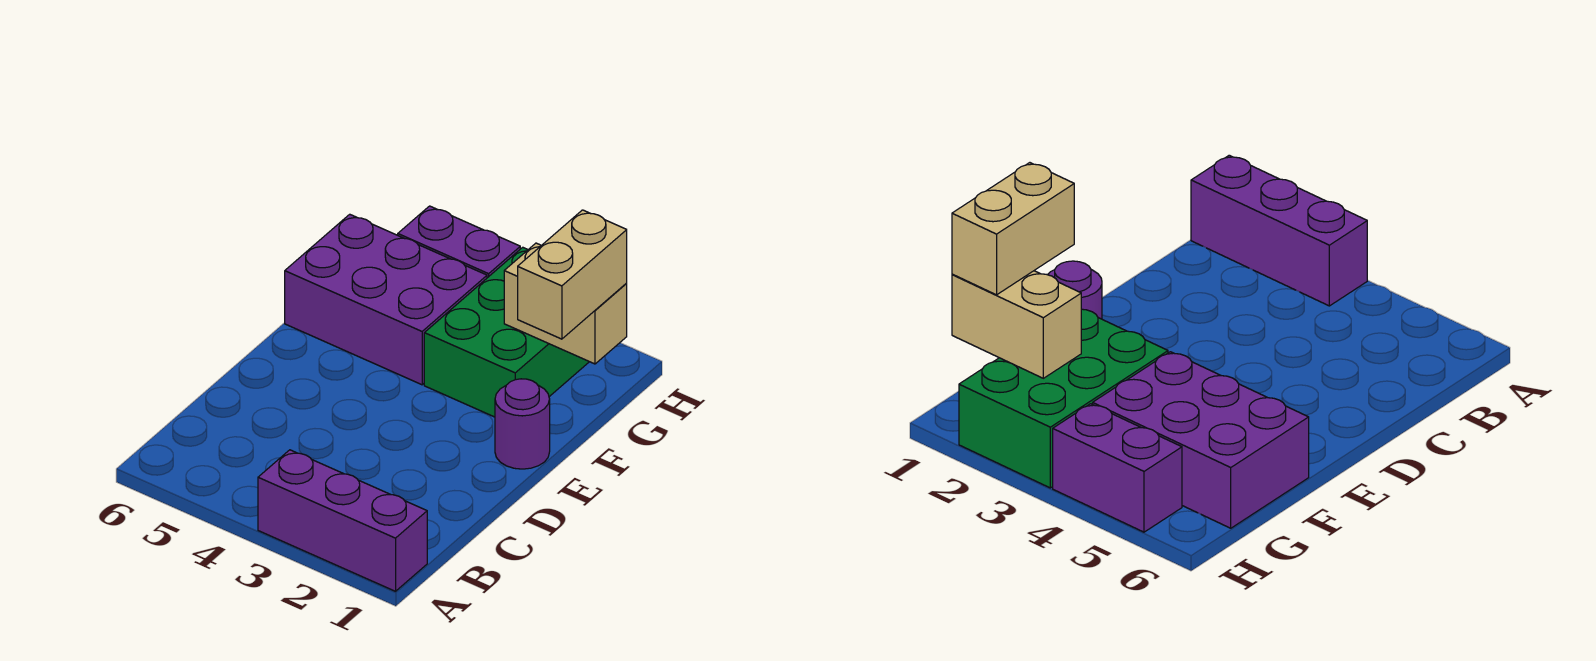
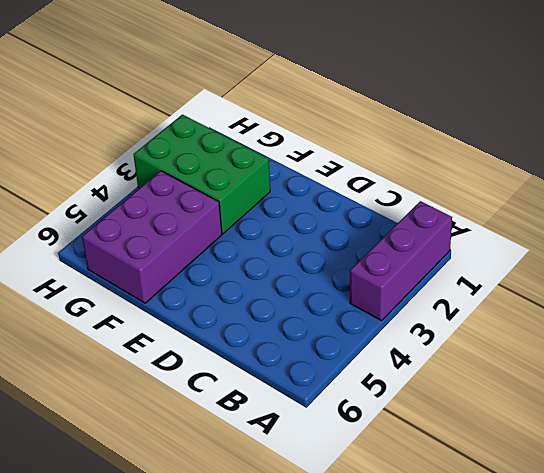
none -> purple round brick E1 level 1
none -> purple brick H4:H5 level 1

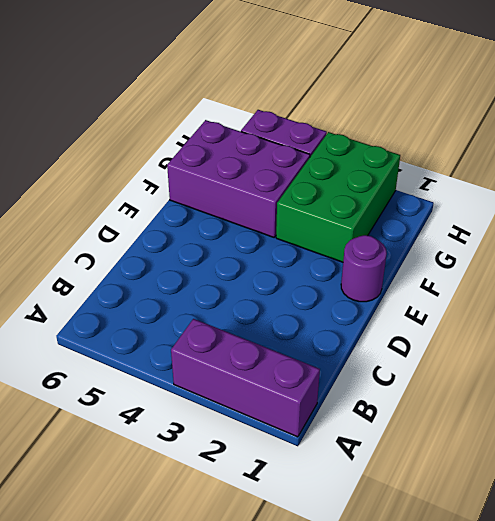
none -> tan brick G1:G2 level 2
none -> tan brick F1:G1 level 3

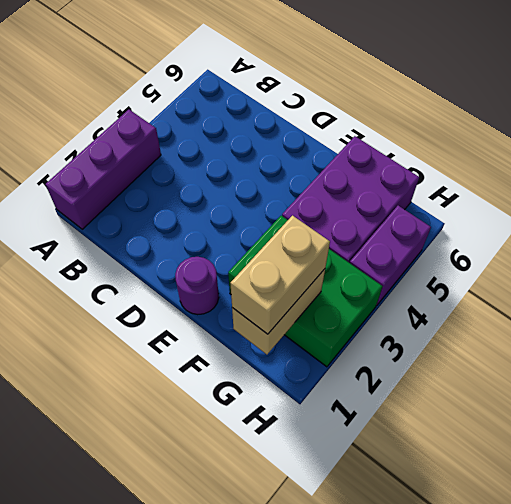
tan brick G1:G2 level 3 -> tan brick F1:G1 level 3

